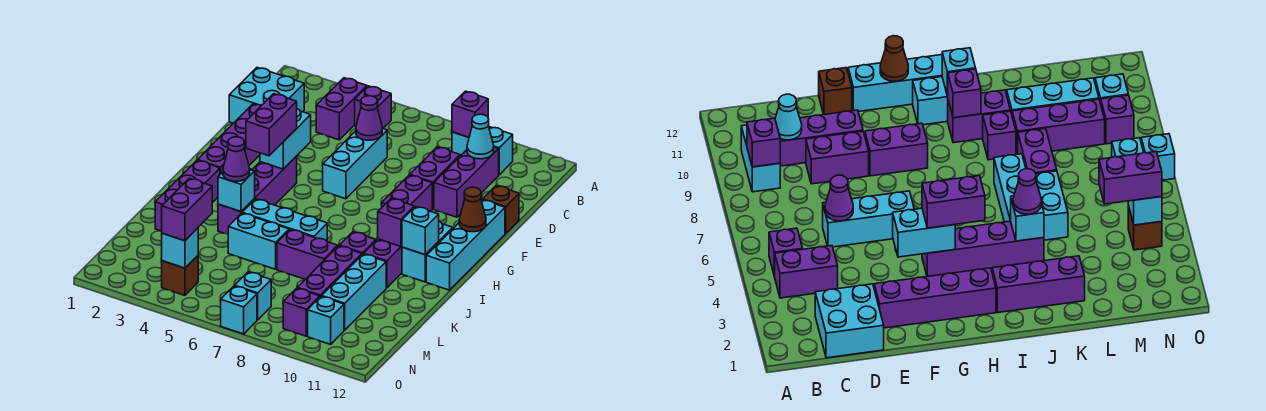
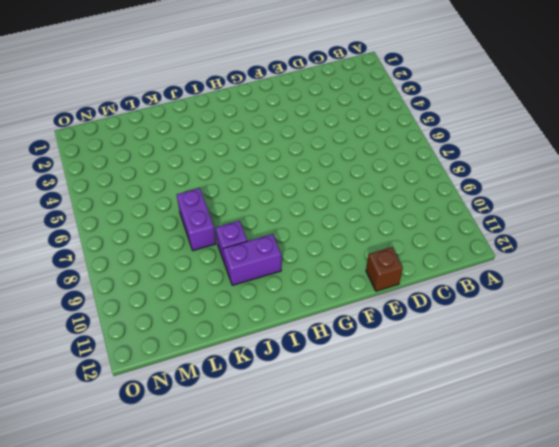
none -> purple brick B4:C4 level 1
none -> purple brick B5 level 1
none -> cyan brick B9:B10 level 1
none -> cyan brick C1:D2 level 1

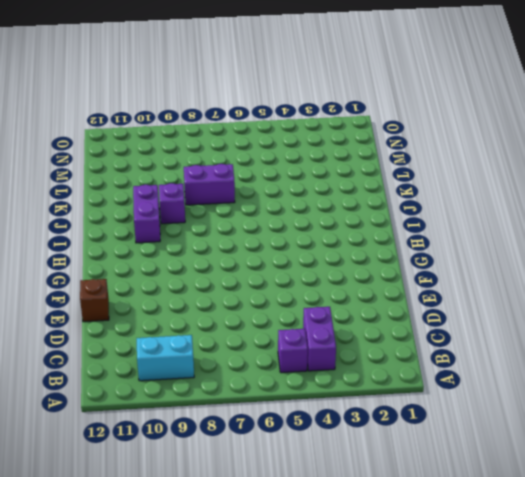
none -> cyan brick C1:D2 level 1
none -> purple brick C10:E10 level 1
none -> cyan brick D6:F6 level 1
none -> purple brick D9:E9 level 1

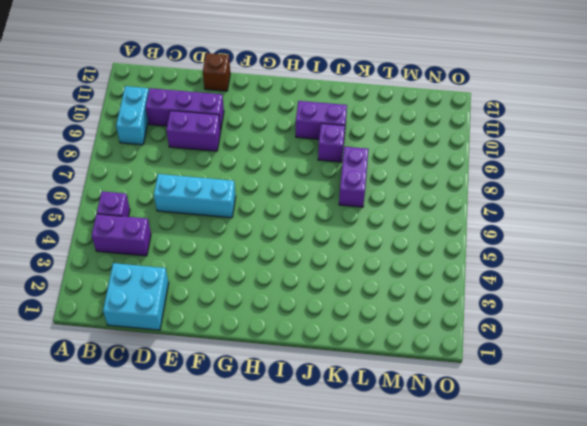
none -> purple brick E2:H2 level 1
none -> purple brick F9:G9 level 1
none -> cyan brick F12:I12 level 1
none -> purple brick G4:J4 level 1

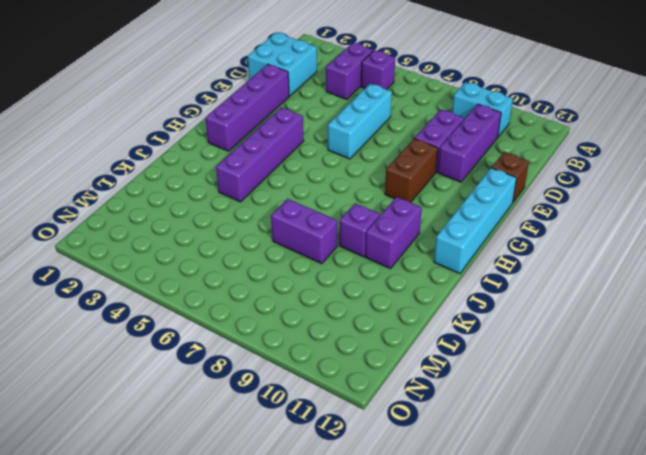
brown brick F9:G9 level 1 -> purple brick F9:G9 level 1
none -> cyan brick H11:I11 level 1
none -> purple brick I2:K2 level 1
none -> cyan brick J5:J7 level 1
none -> cyan brick K5:K6 level 1

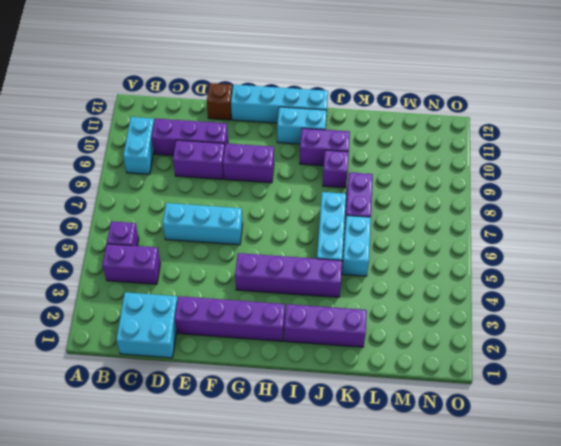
none -> purple brick K9:M9 level 1
none -> cyan brick K10:M10 level 1
none -> brown brick N4 level 1
none -> cyan brick N7 level 1

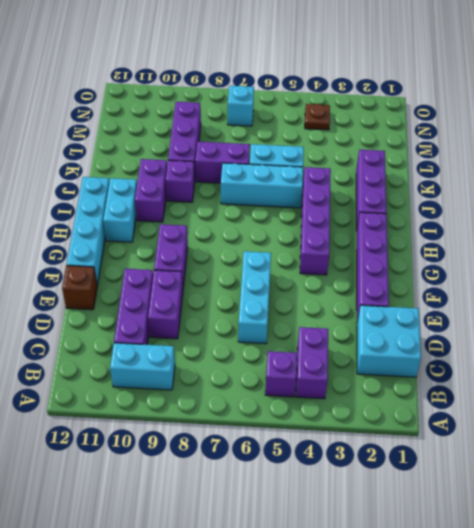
brown plate N4 level 1 -> brown brick N4 level 1
none -> cyan brick K10:M10 level 1
none -> purple brick N9 level 1
none -> cyan brick N10 level 1
none -> cyan brick O7 level 1

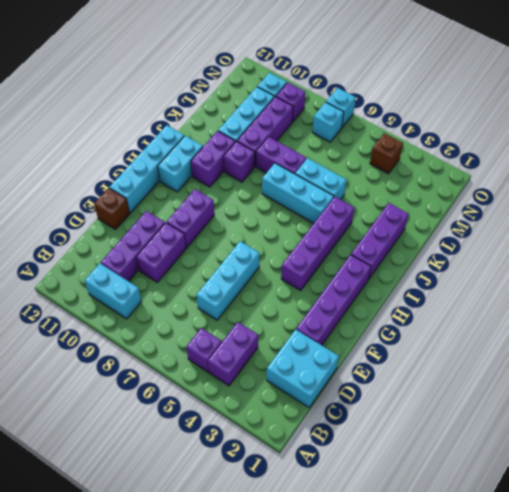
none -> purple brick B9 level 2
none -> cyan cone C10 level 2
none -> purple cone D6 level 2
none -> cyan brick F4:G4 level 2

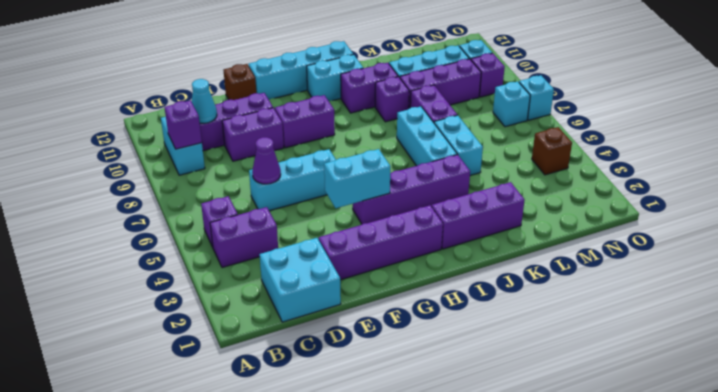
none -> brown cone G12 level 2
none -> purple brick I10 level 2
none -> cyan brick I11 level 2
none -> cyan brick J4 level 2

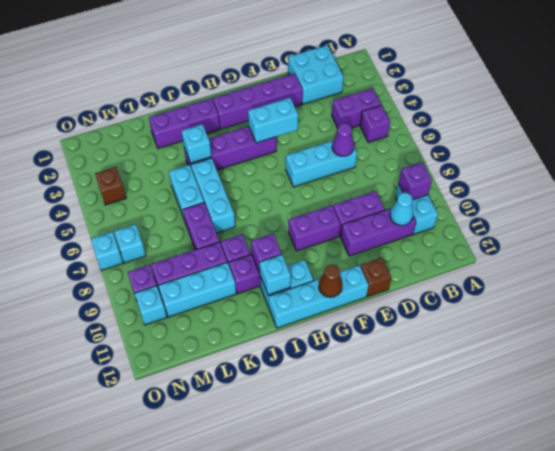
none -> cyan brick N4 level 2
none -> purple brick G4:H4 level 3
none -> purple cone J4 level 3
none -> purple brick M4:N4 level 3

